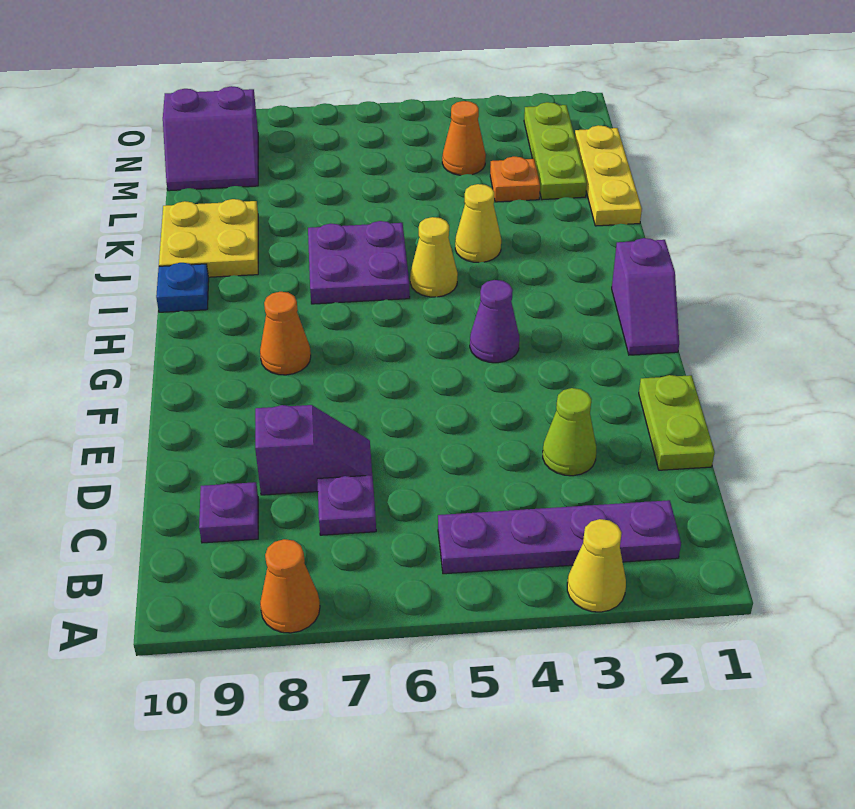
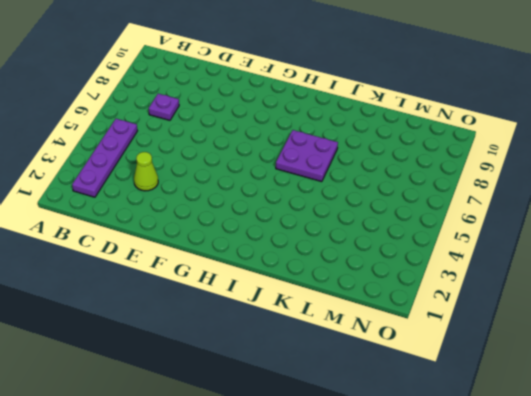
none -> yellow cone A3 level 1
none -> orange cone A8 level 1
none -> purple plate C9 level 1

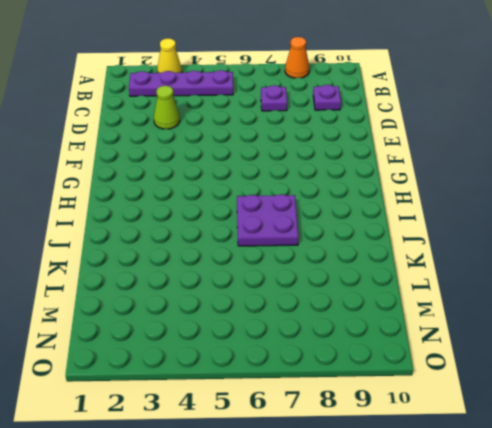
none -> lime plate D1:E1 level 1
none -> purple slope D7:D8 level 1 top 8
none -> purple slope G1:H1 level 1 top H

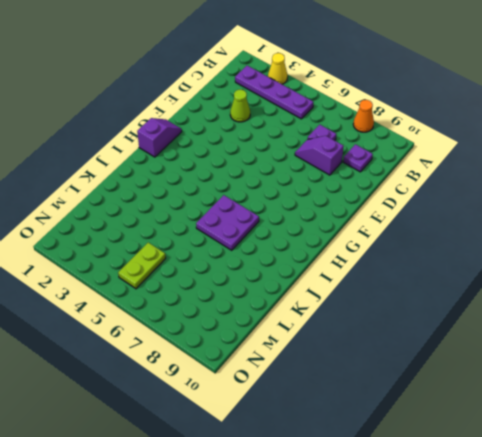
lime plate M5:N5 level 1 -> lime plate D1:E1 level 1
none -> purple cone G4 level 1
none -> orange cone G8 level 1
none -> yellow cone I5 level 1

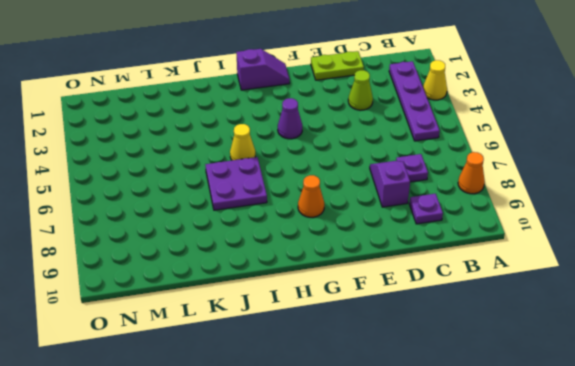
none -> blue plate I10 level 1
none -> yellow cone J4 level 1
none -> yellow plate J9:K10 level 1

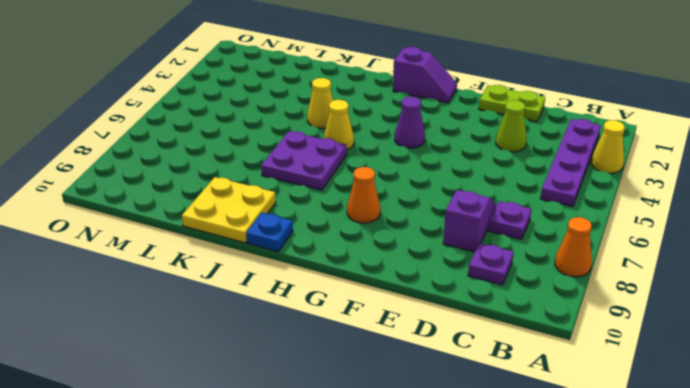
none -> yellow plate K1:M1 level 1
none -> lime plate L2:N2 level 1
none -> orange plate L3 level 1

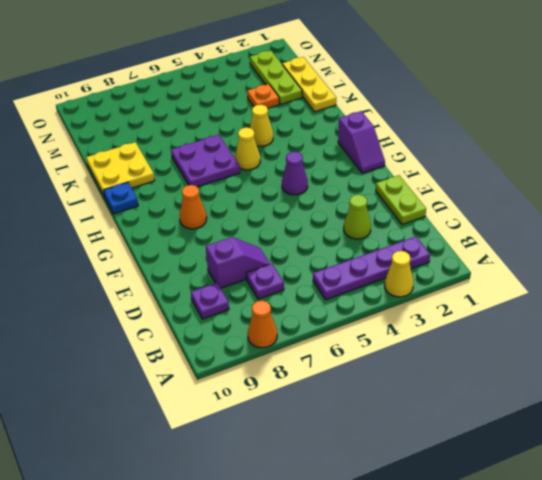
none -> orange cone M4 level 1
none -> purple slope M9:N10 level 1 top N

